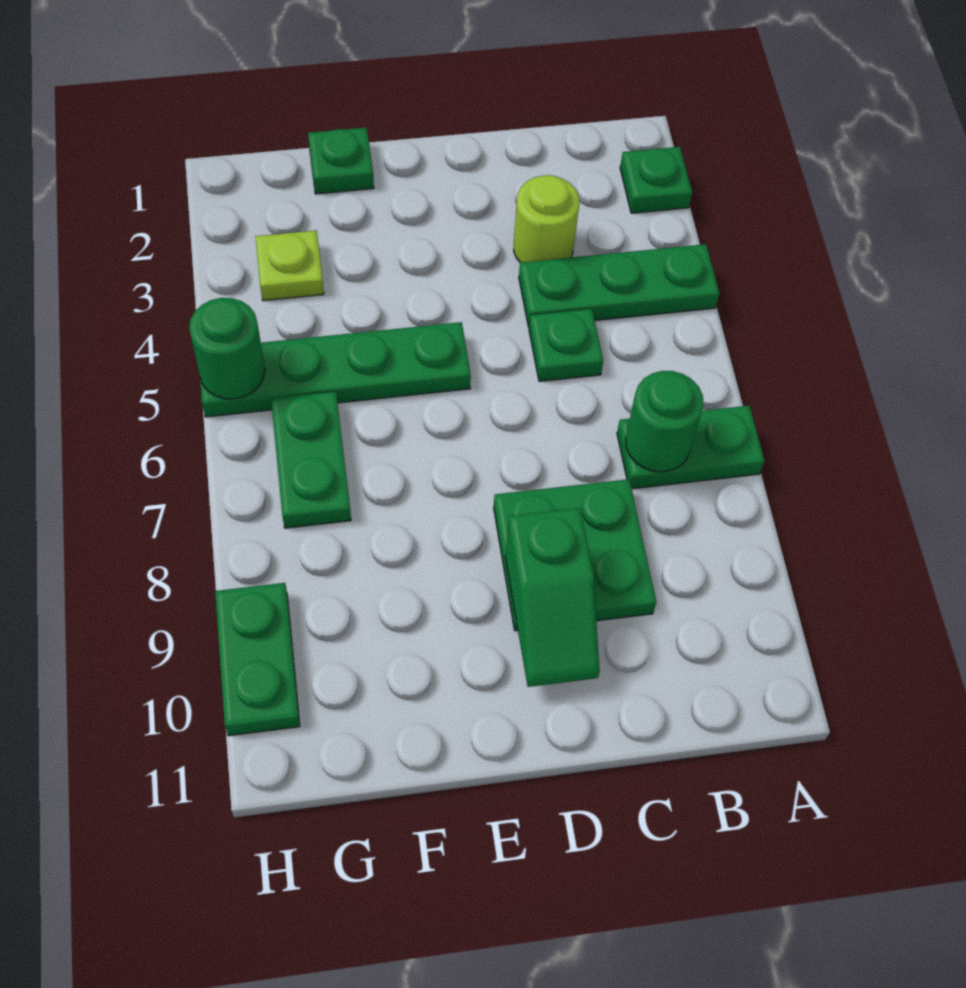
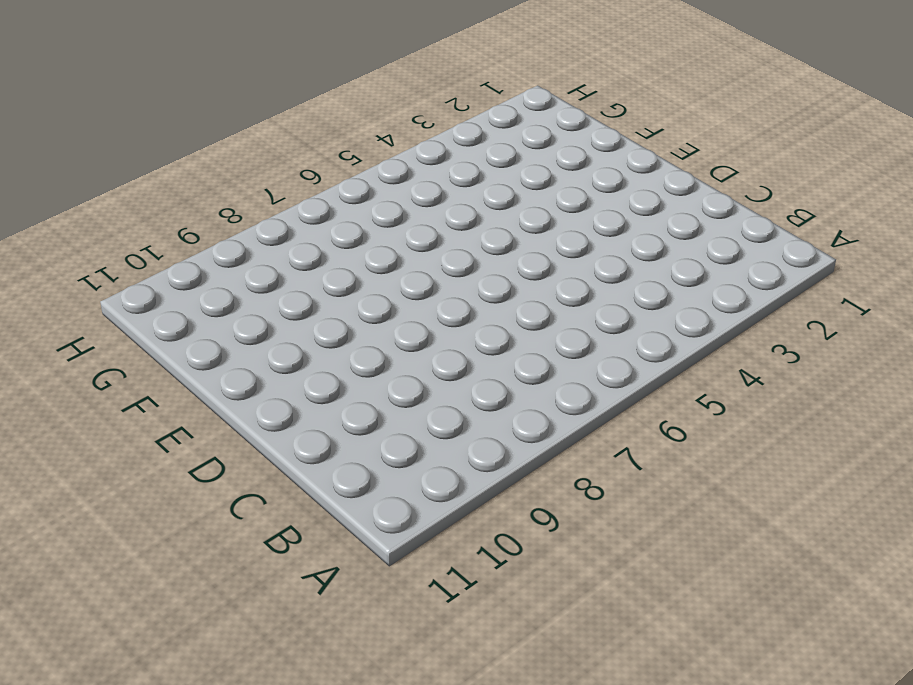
none -> green plate A2 level 1
none -> green plate A4:C4 level 1
none -> green plate A7:B7 level 1

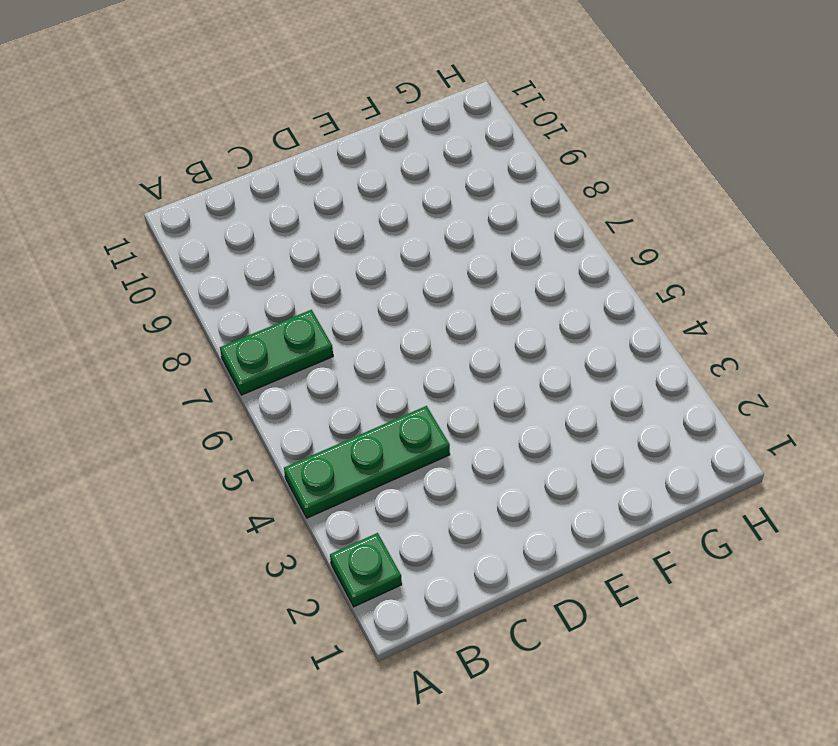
none -> lime round brick C3 level 1
none -> green plate C5 level 1
none -> green plate C8:D9 level 1

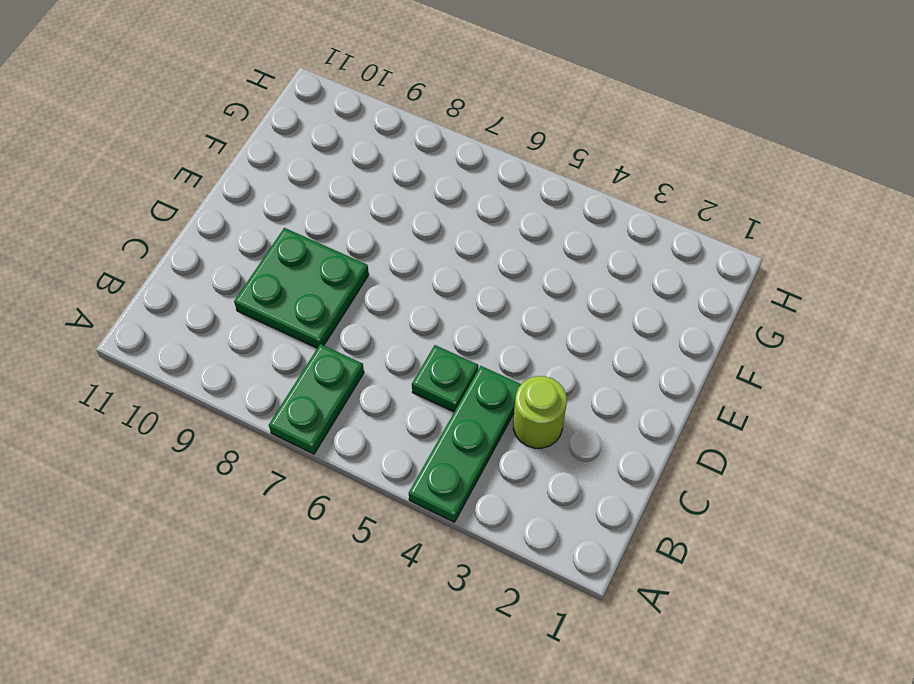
none -> green plate A2 level 1
none -> green plate E5:H5 level 1
none -> green plate F1 level 1

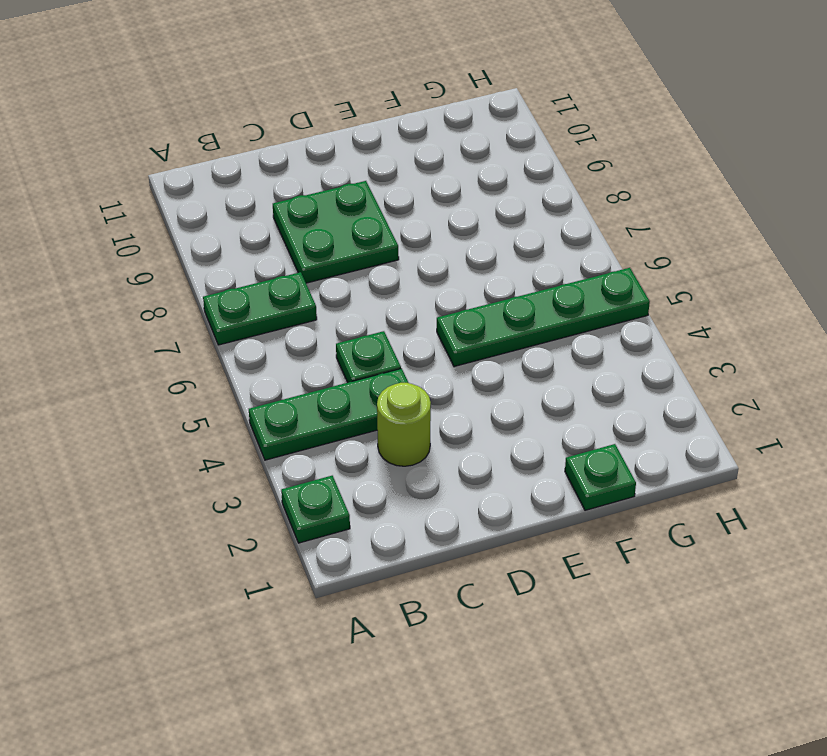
none -> lime plate G3 level 1
none -> green plate G6:G7 level 1
none -> green plate H9:H10 level 1

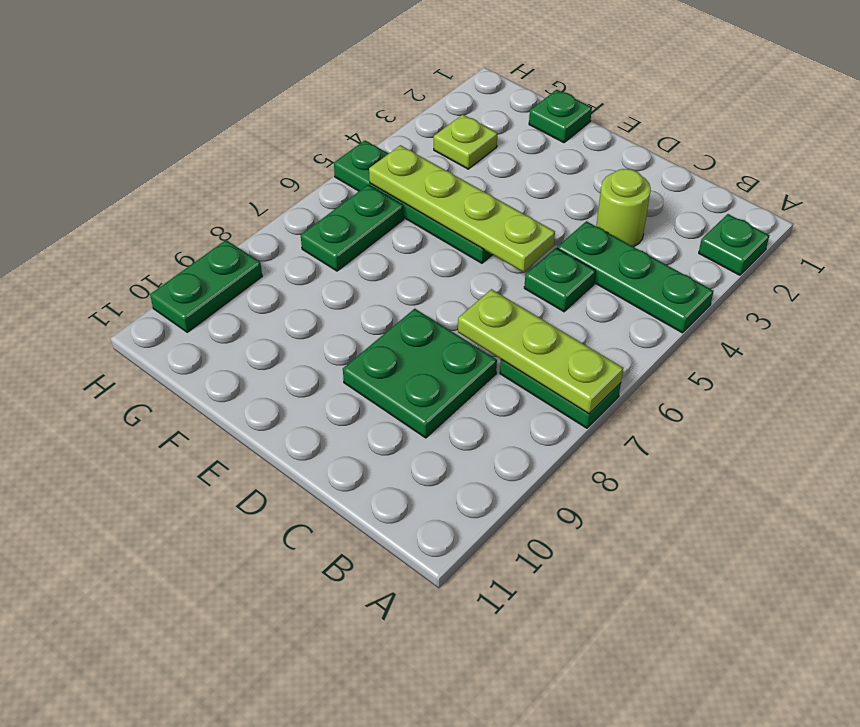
lime plate A7:C7 level 2 -> green round brick B7 level 2
lime plate D5:G5 level 2 -> none
none -> green slope D9:D10 level 2 top 9
none -> green round brick H5 level 2

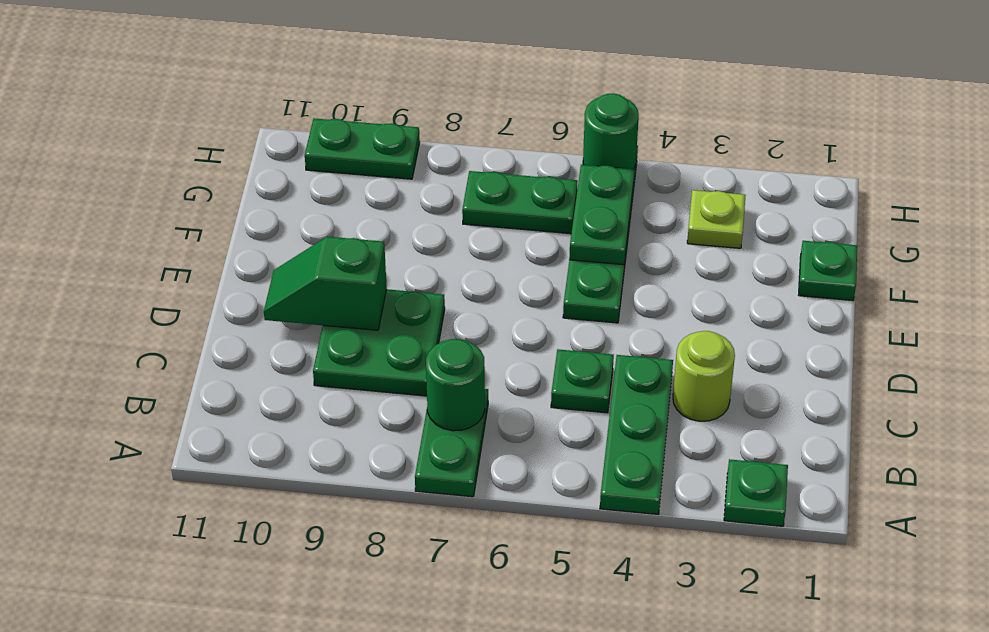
green plate F5:G5 level 2 -> none

